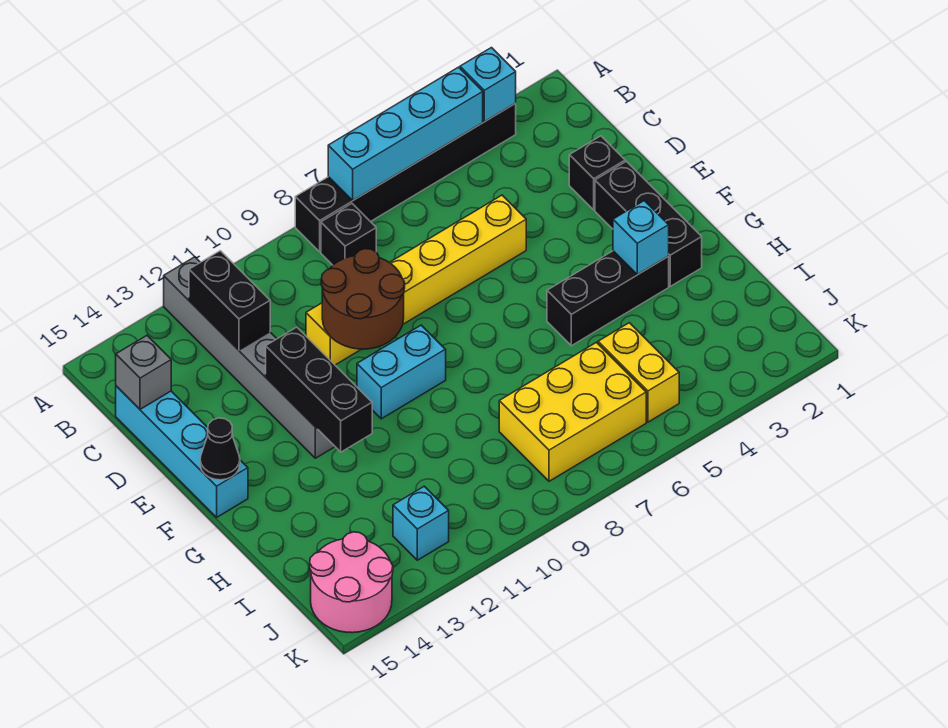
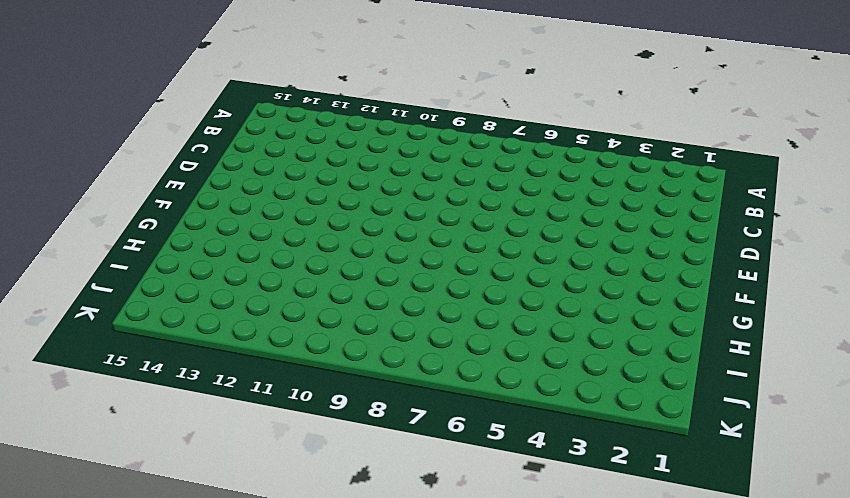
none -> black brick A3:A8 level 1
none -> grey brick A12:F12 level 1
none -> black brick B8 level 1

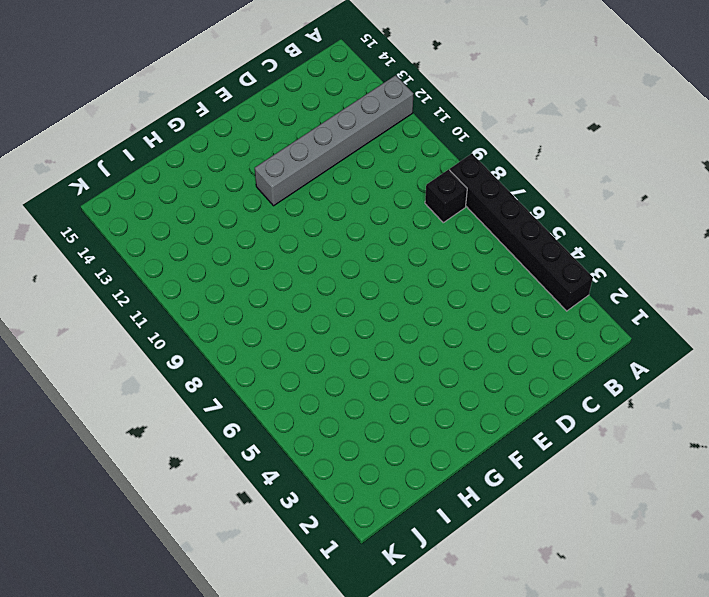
none -> cyan brick C15:F15 level 1
none -> black brick D2 level 1
none -> yellow brick D5:D10 level 1

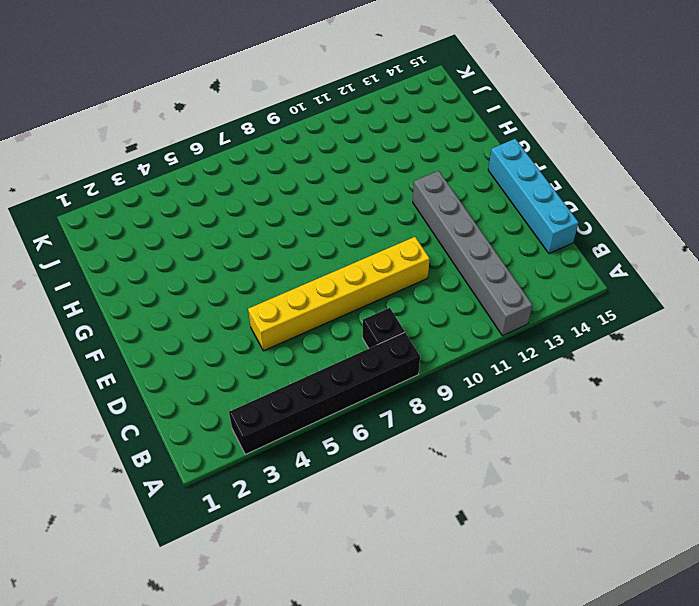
none -> black brick D2 level 1
none -> black brick E2:G2 level 1
none -> cyan brick F9:F10 level 1

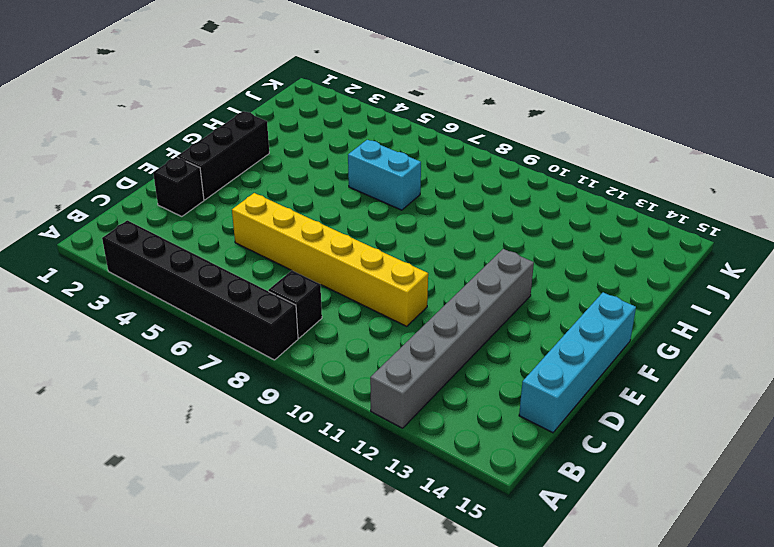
cyan brick H6:H7 level 1 -> cyan brick F9:F10 level 1
none -> black brick G3:G5 level 1
none -> yellow brick I5:J5 level 1
none -> yellow brick I6:J8 level 1

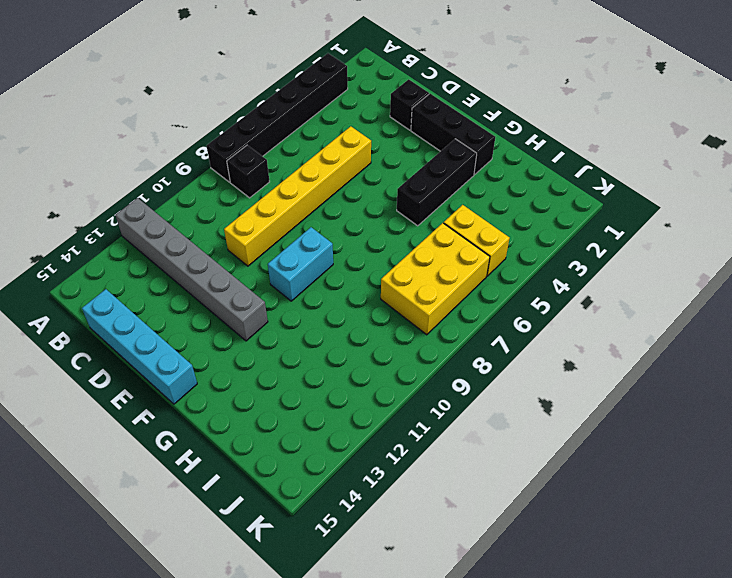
none -> cyan brick J12 level 1
none -> pink round brick J14:K15 level 1
none -> cyan brick A3 level 2

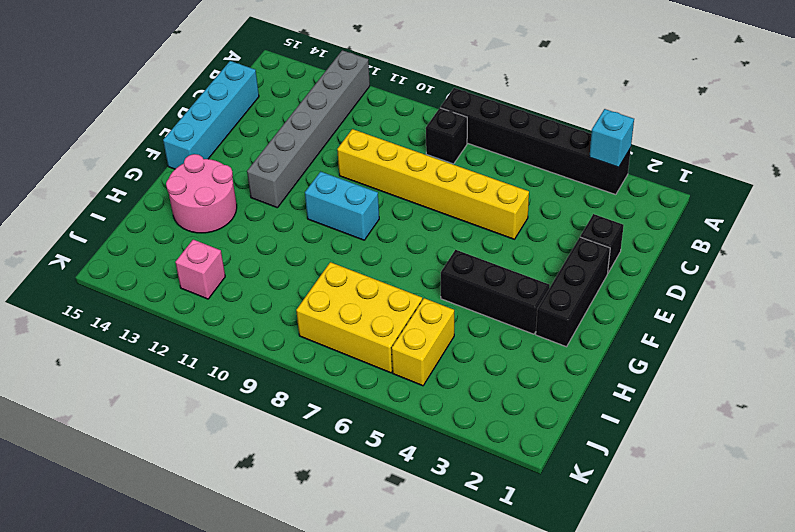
pink round brick G13:H14 level 1 -> pink round brick J14:K15 level 1
pink brick J12 level 1 -> cyan brick J12 level 1
none -> cyan brick A4:A7 level 2
none -> black brick B12:C12 level 2
none -> grey brick C15 level 2

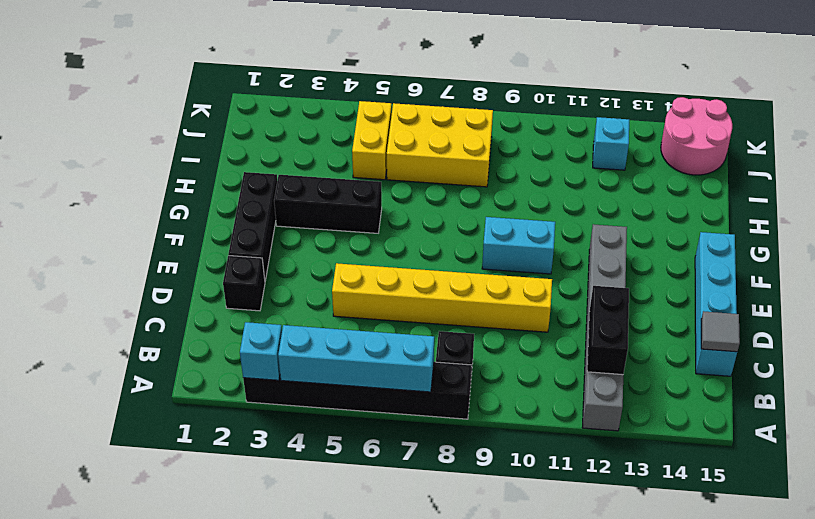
grey tile C15 level 2 -> grey brick C15 level 2
none -> brown round brick D9:E10 level 2
none -> black brick E12:G12 level 2
none -> black cone F15 level 2

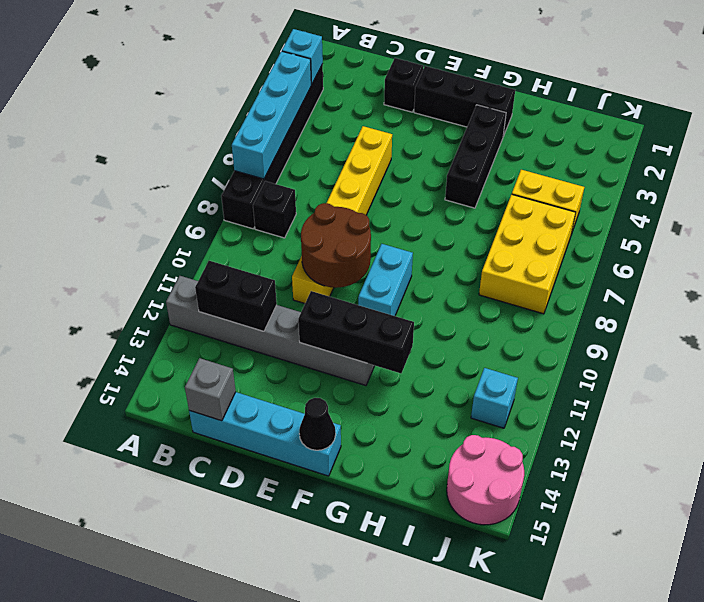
none -> cyan brick G3 level 2

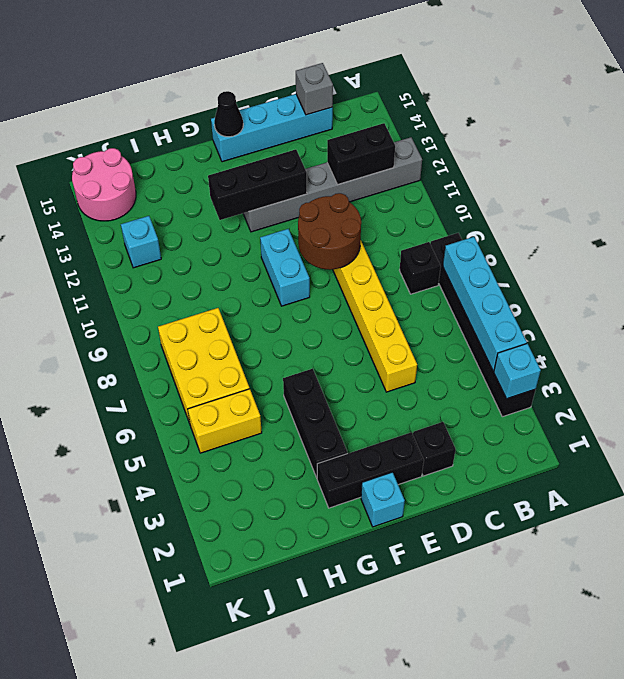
cyan brick F1 level 1 -> cyan brick G3 level 2

